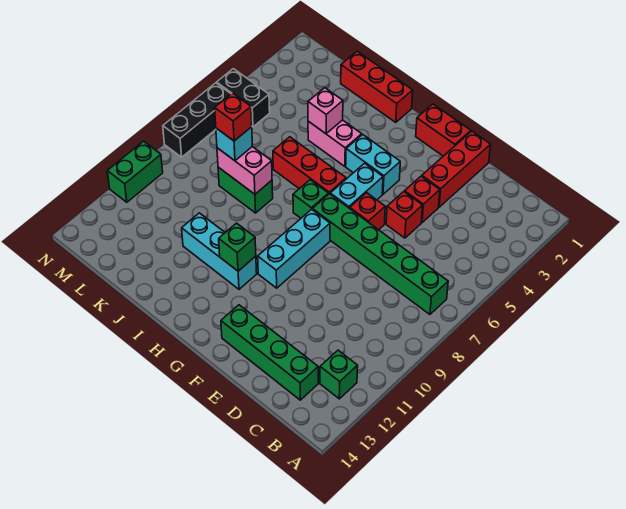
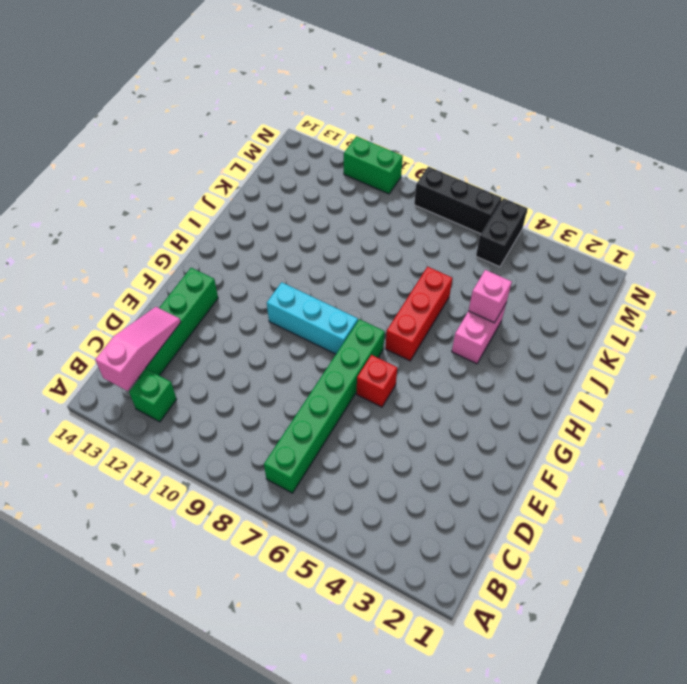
pink slope B13:D13 level 2 top B -> none
none -> red brick E1:E3 level 1
none -> red brick E4 level 1
none -> red brick E5 level 1

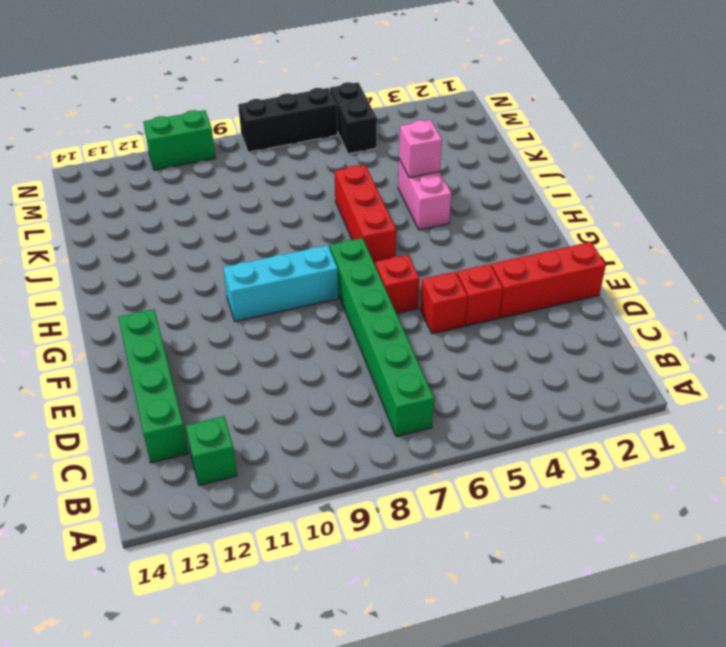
none -> red brick F1:G1 level 1
none -> cyan brick G4:H4 level 1
none -> cyan brick G5:G6 level 1

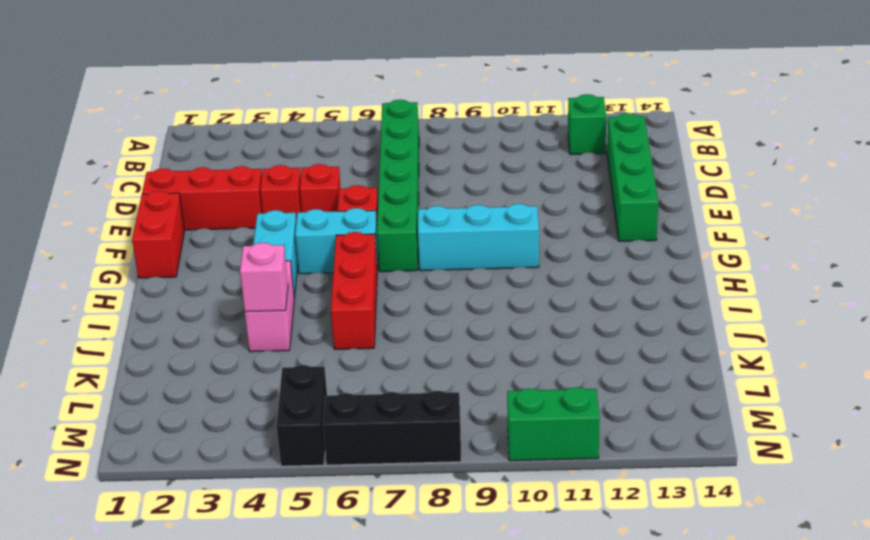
none -> green brick H7 level 1
none -> cyan brick H11:J11 level 1
none -> red brick I1:K1 level 1

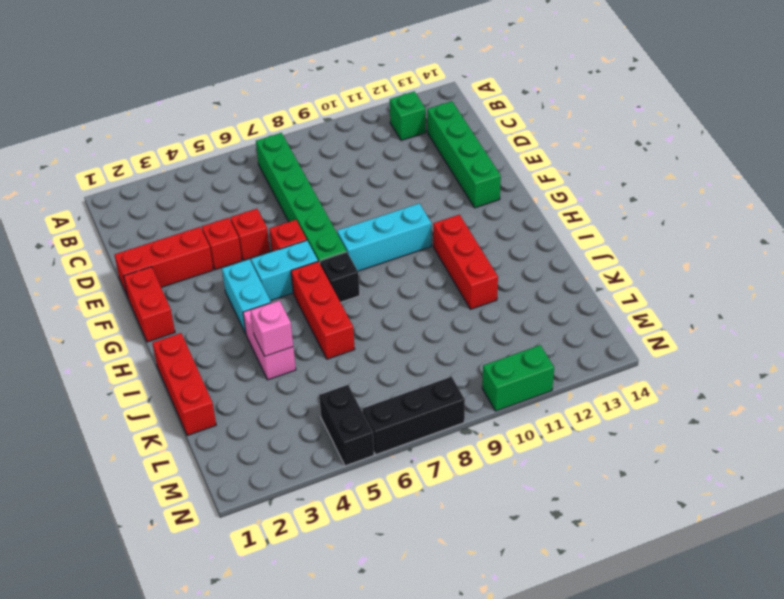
black brick H7 level 1 -> green brick H7 level 1
red brick H11:J11 level 1 -> cyan brick H11:J11 level 1
none -> green brick J8:K8 level 1
none -> green brick H11 level 2
none -> pink brick J8:K8 level 2

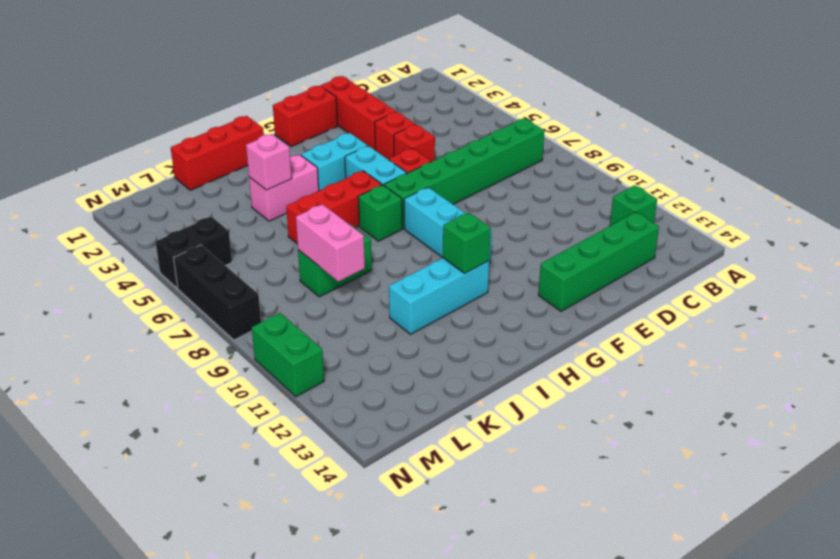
pink brick K8:K9 level 2 -> pink brick J8:K8 level 2
none -> cyan brick K8 level 3
none -> red brick K8 level 4

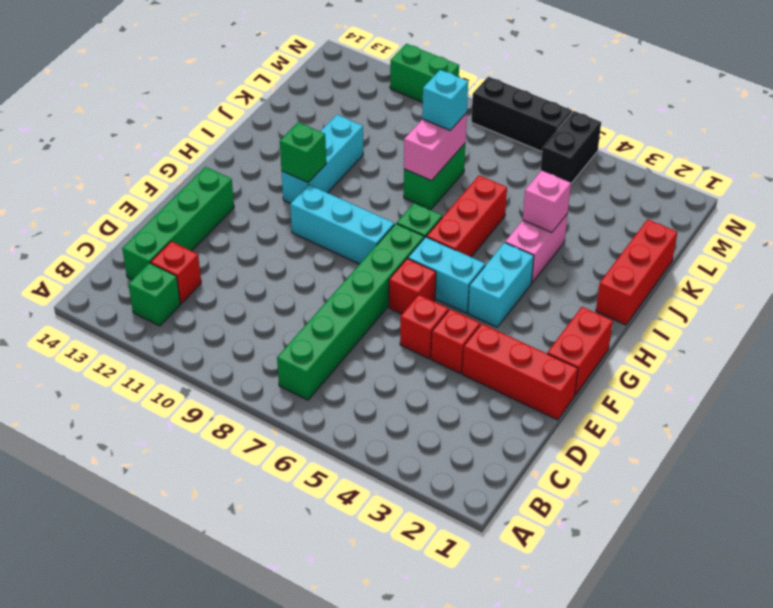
red brick C12 level 1 -> red brick K8 level 4

